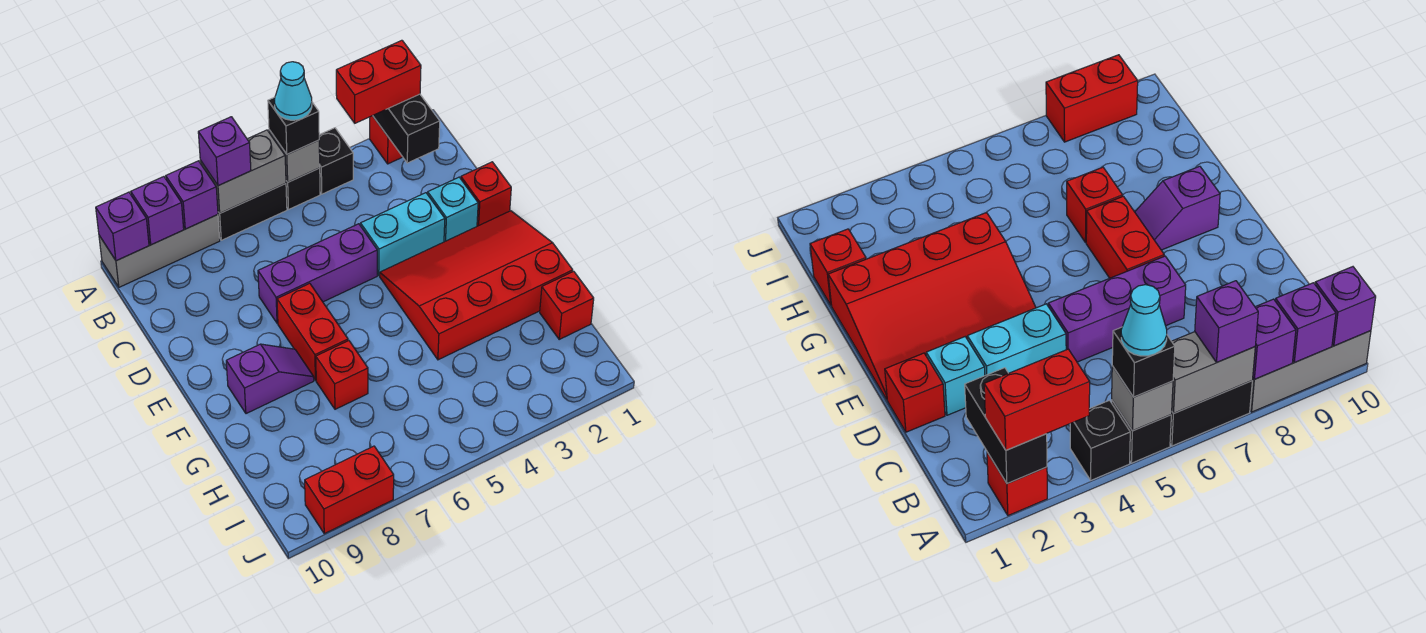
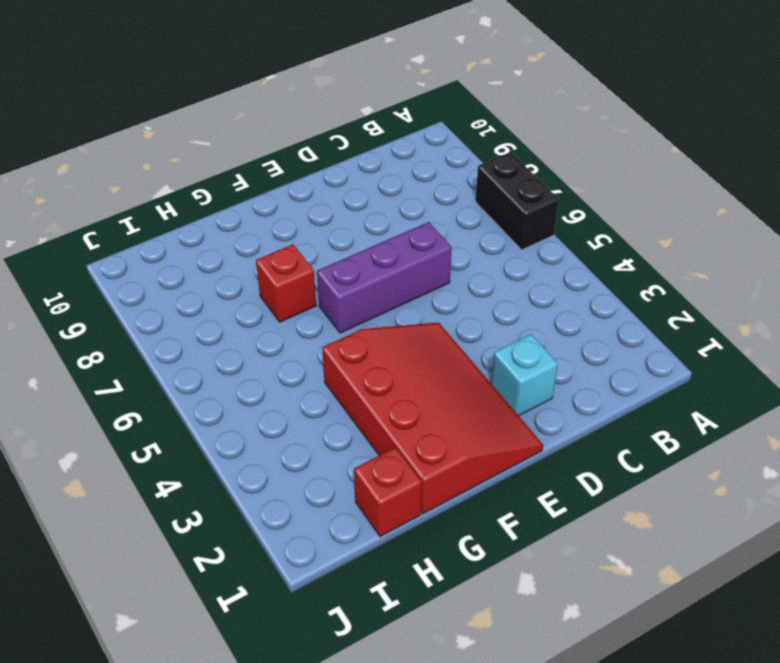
purple brick D6:F6 level 1 -> purple brick D5:D7 level 1
none -> red brick A2 level 1
none -> black brick A4 level 1
none -> black brick A5 level 1

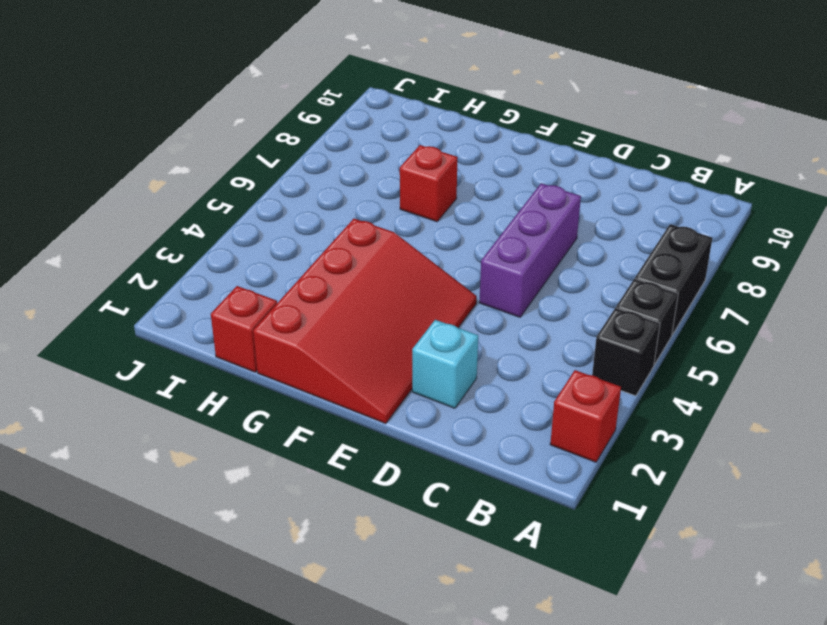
none -> grey brick A8:A10 level 1
none -> red brick D1 level 1
none -> cyan brick D3:D4 level 1

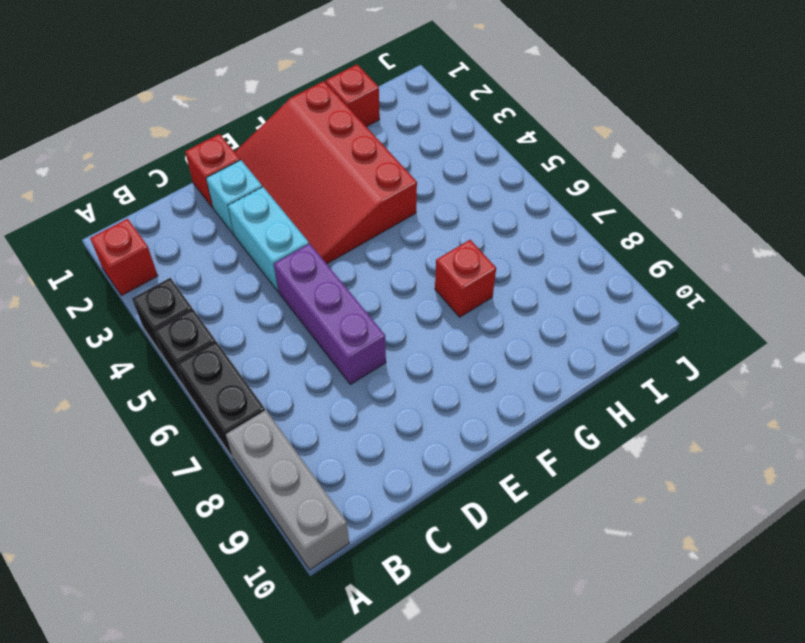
none -> red brick E7:F7 level 1
none -> purple slope F8:F9 level 1 top 9
none -> red brick J8:J9 level 1

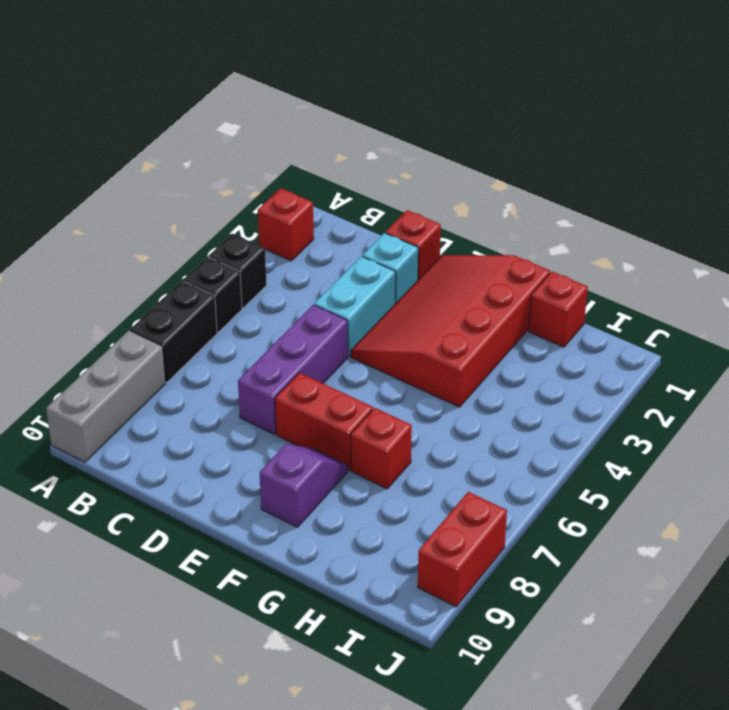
none -> black brick A2:B2 level 2
none -> grey brick A5 level 2
none -> grey brick A6:A7 level 2

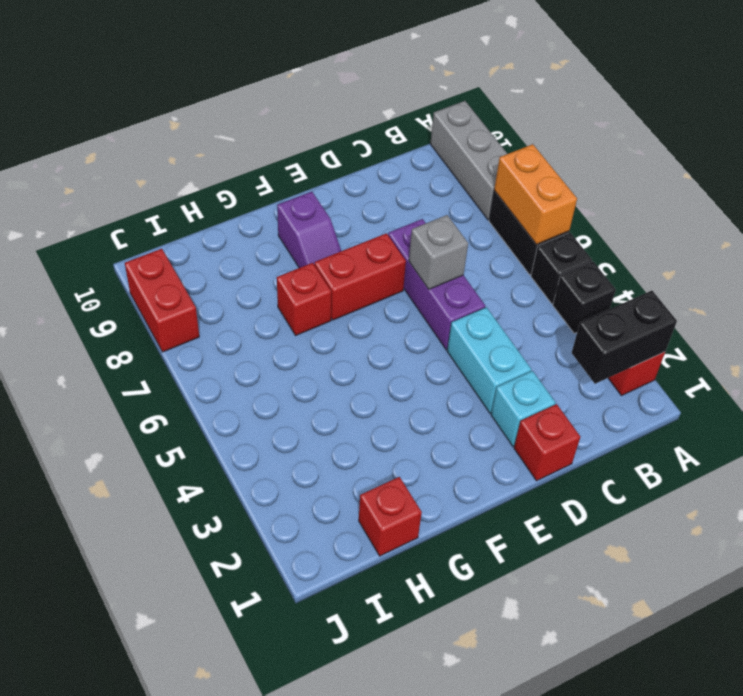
orange brick A6:A7 level 2 -> grey brick A6:A7 level 2
grey brick D6 level 2 -> grey brick A5 level 2
none -> red slope E1:G4 level 1 top G
none -> purple brick A8 level 2
none -> purple brick A9 level 2

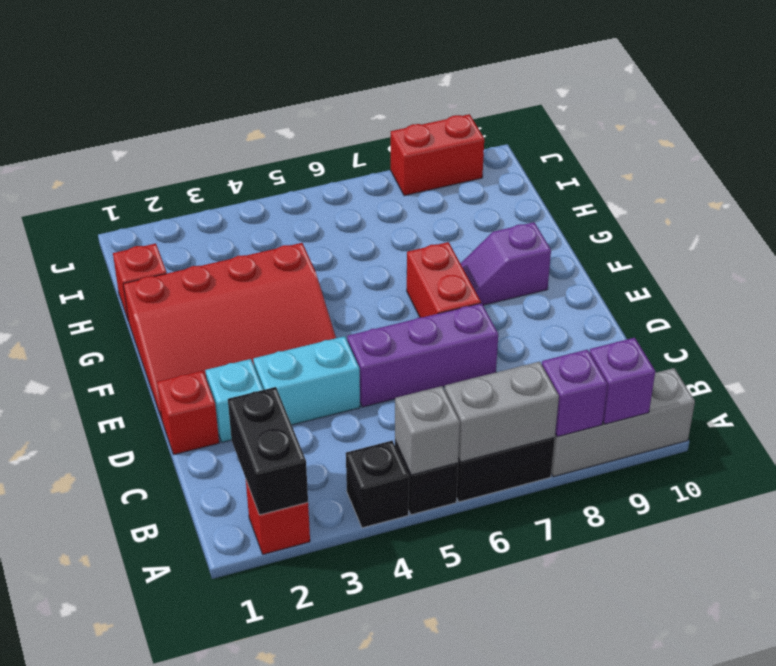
none -> red brick G7 level 1
none -> purple brick A10 level 2
none -> red brick A2:A3 level 3

